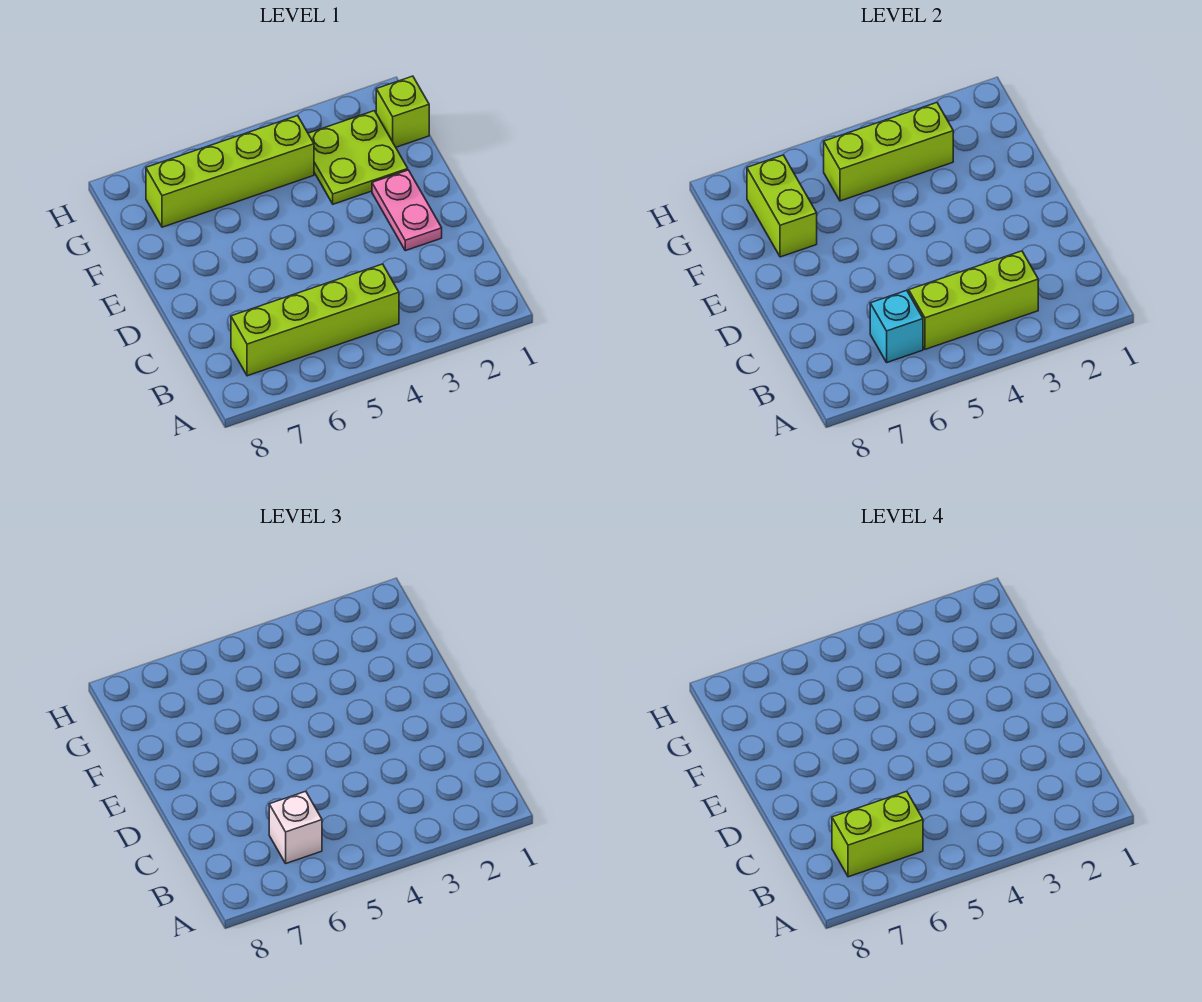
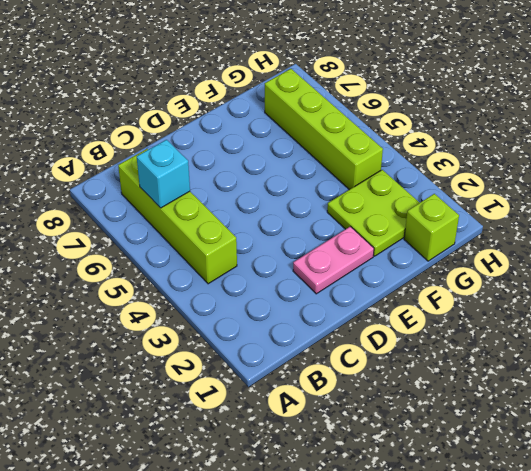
none -> lime brick B3:B5 level 2
none -> lime brick F7:G7 level 2

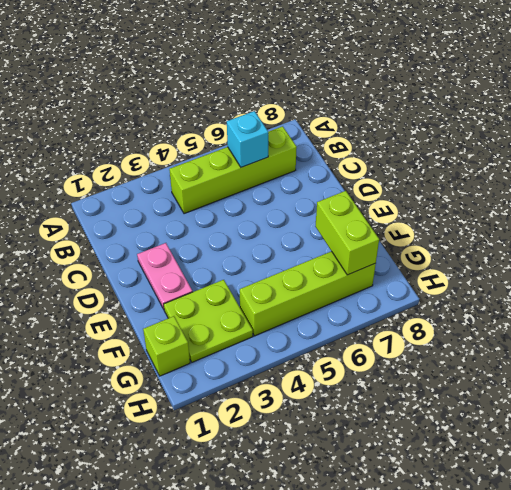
none -> lime brick B3:B5 level 2
none -> lime brick G3:G5 level 2

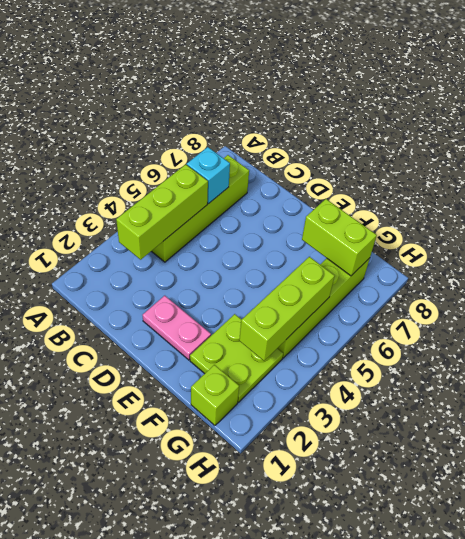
none -> white brick B6 level 3
none -> lime brick B6:B7 level 4

